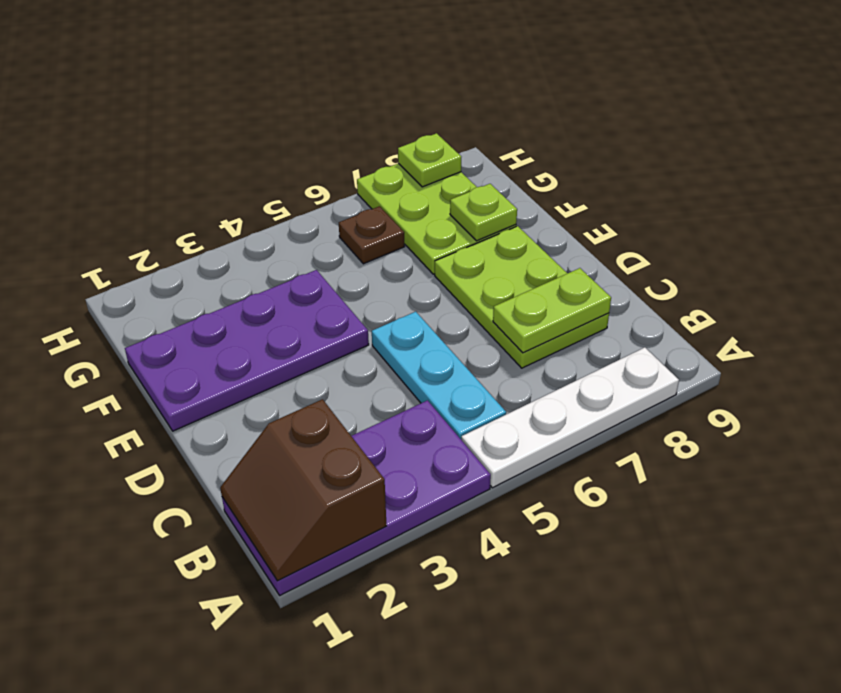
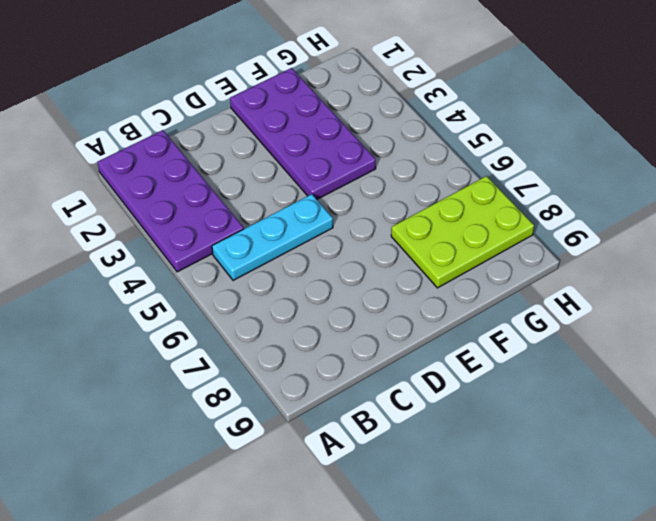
none -> white plate A5:A8 level 1
none -> lime plate C7:E8 level 1

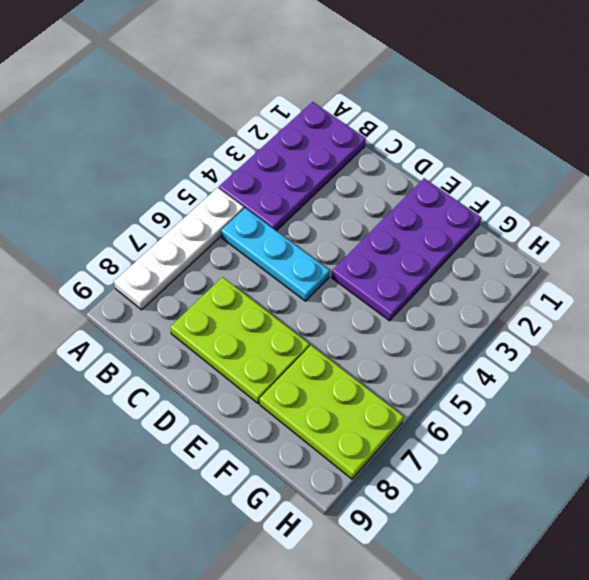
none -> brown plate G6 level 1
none -> brown slope A1:B2 level 2 top 2

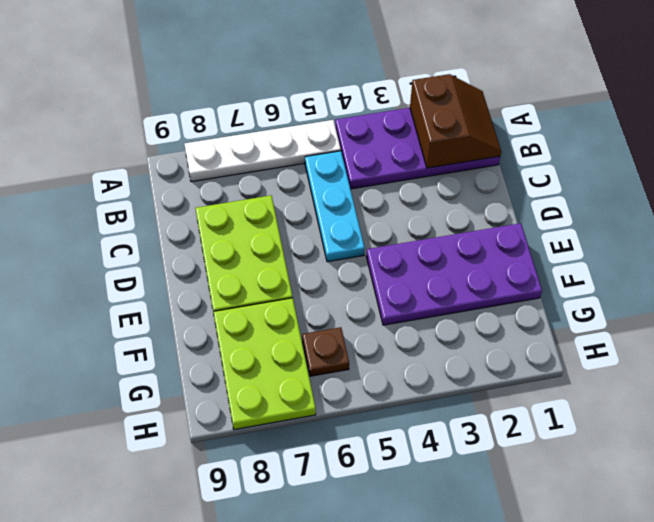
none -> lime plate C7:C8 level 2
none -> lime plate F8 level 2

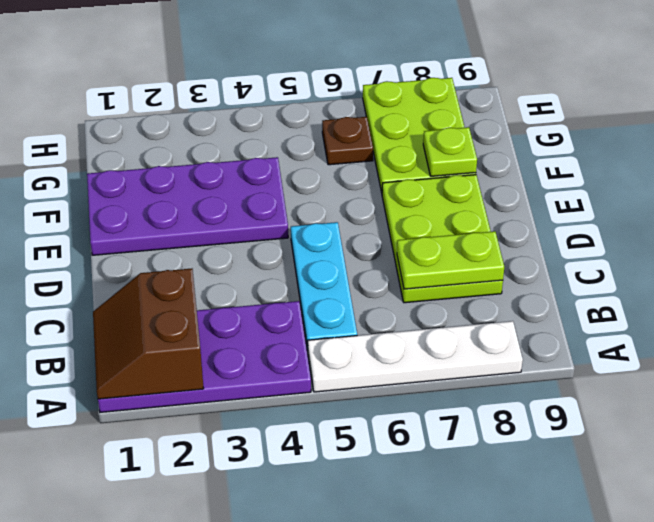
none -> lime plate H8 level 2

